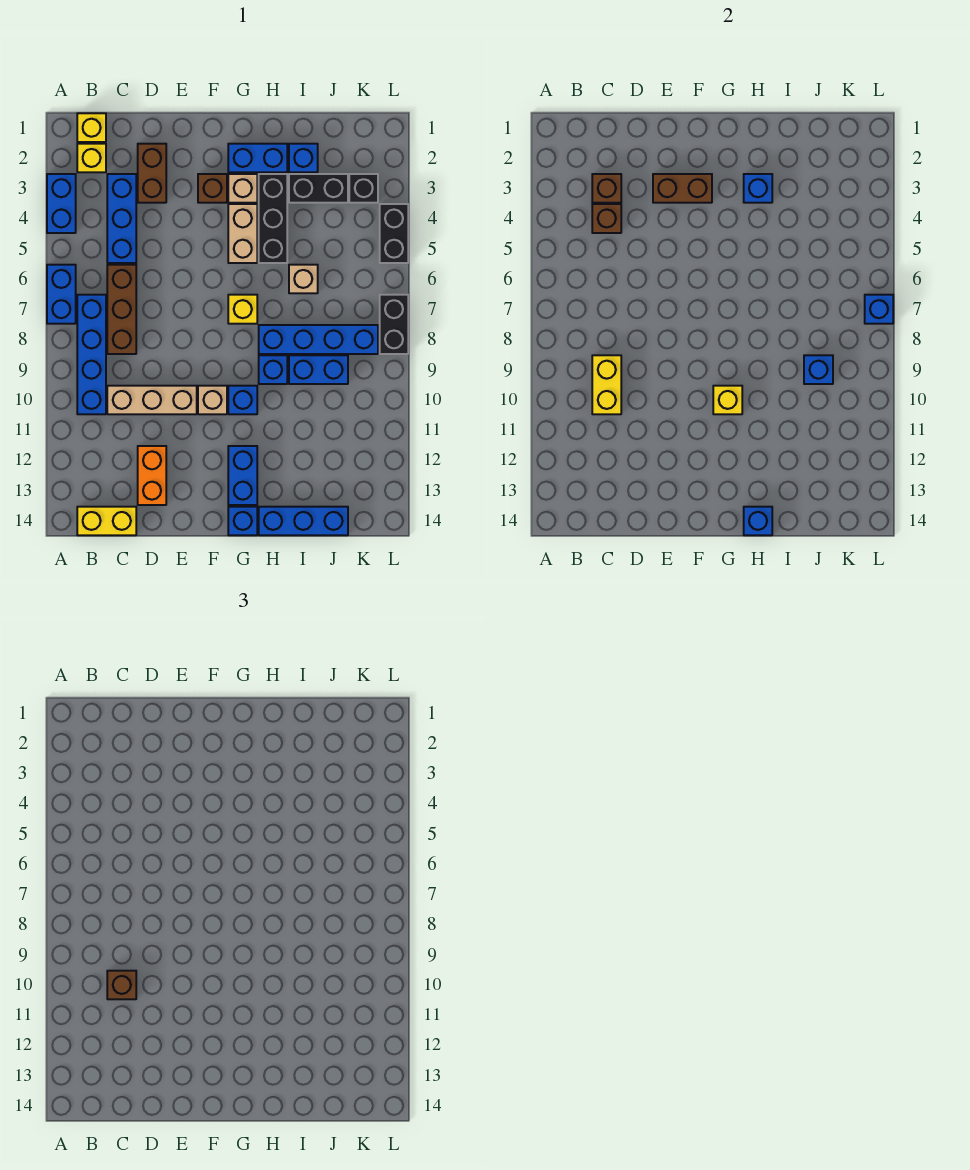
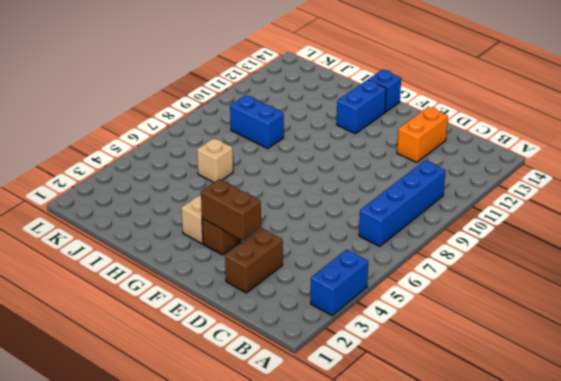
none -> blue brick A6:A7 level 1
none -> yellow brick B1 level 1
none -> yellow brick B2 level 1
none -> yellow brick B14:C14 level 1

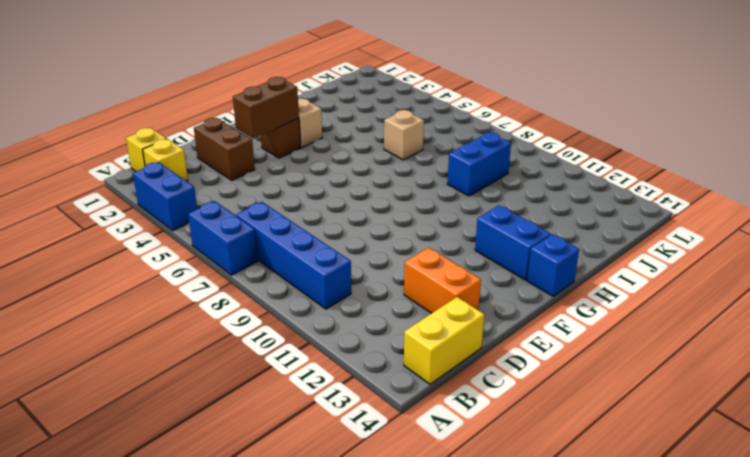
none -> blue brick C3:C5 level 1
none -> brown brick C6:C8 level 1
none -> tan brick C10:E10 level 1
none -> tan brick F10 level 1

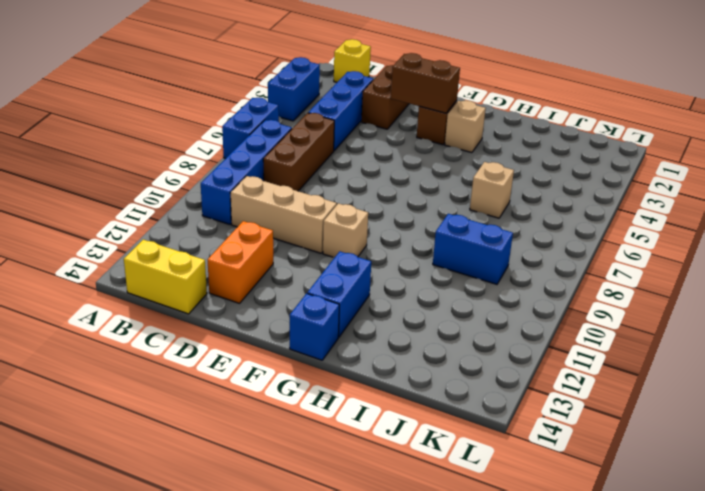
none -> yellow brick B2 level 1
none -> blue brick G2:H2 level 1
none -> tan brick G4:G5 level 1
none -> yellow brick G7 level 1

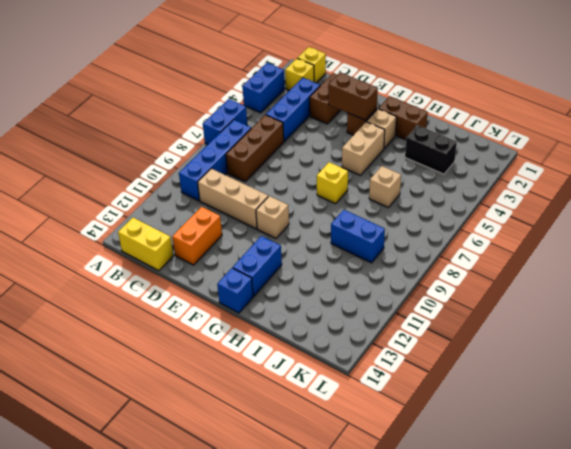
brown brick G2:H2 level 1 -> blue brick G2:H2 level 1
none -> blue brick G10 level 1
none -> black brick H3:H5 level 1
none -> blue brick H8:K8 level 1
none -> blue brick H9 level 1

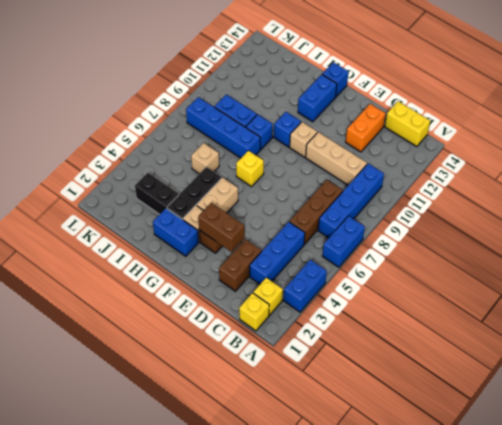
none -> blue brick H14:J14 level 1
none -> blue brick I2 level 1
none -> black brick K3 level 1
none -> black brick L4:L5 level 1

